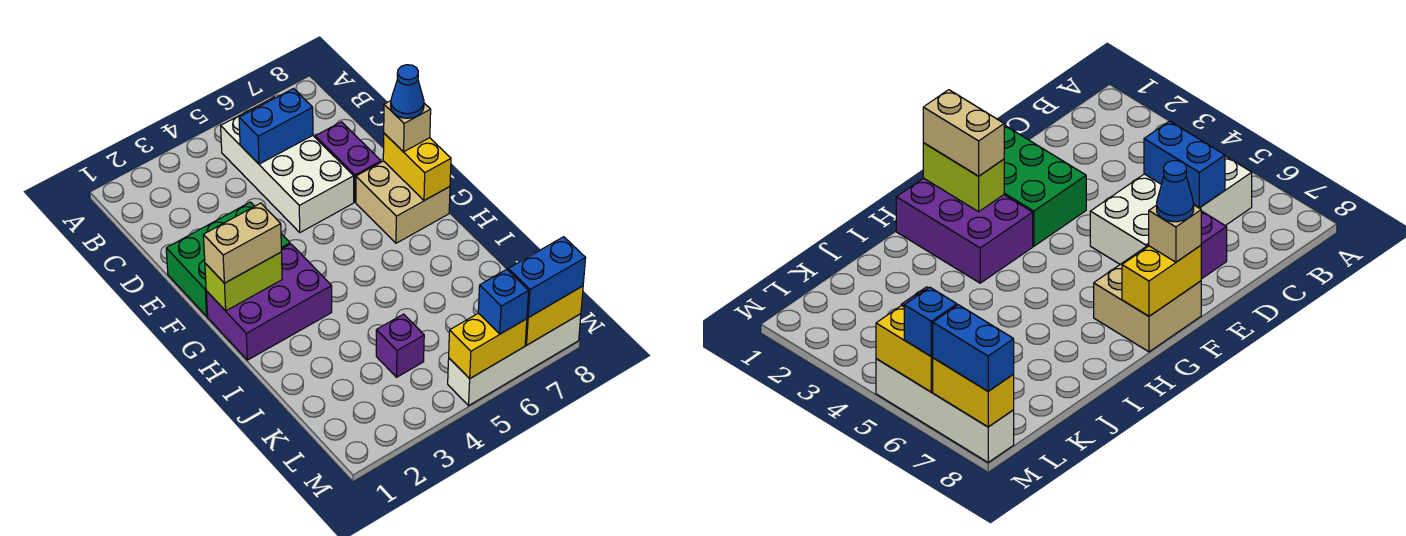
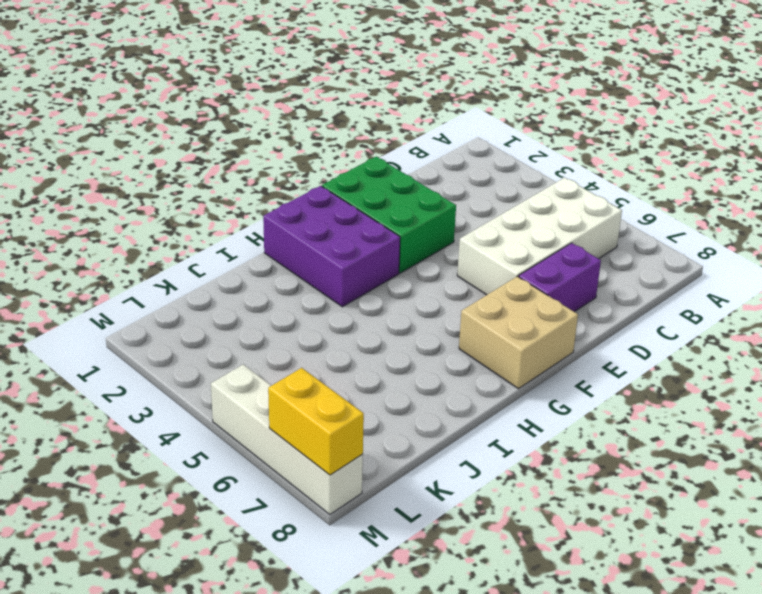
none -> purple brick K4 level 1
none -> blue brick C5:C6 level 2
none -> yellow brick F8:G8 level 2

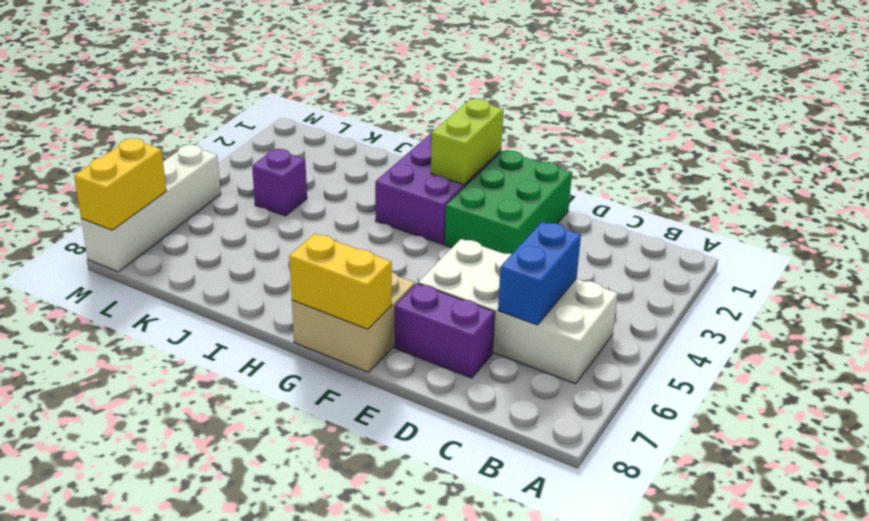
none -> yellow brick M5:M6 level 2
none -> tan brick F8 level 3
none -> tan brick G1:G2 level 3

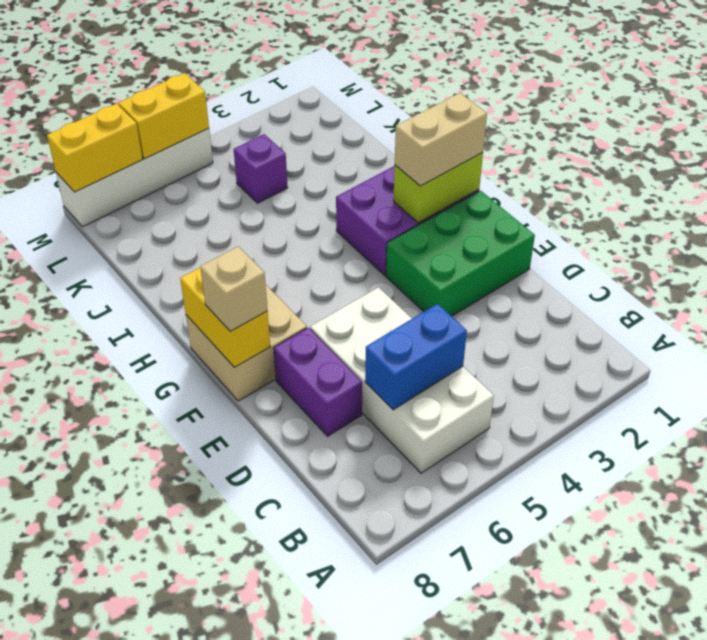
none -> blue brick M6 level 3
none -> blue brick M7:M8 level 3
none -> blue cone F8 level 4

